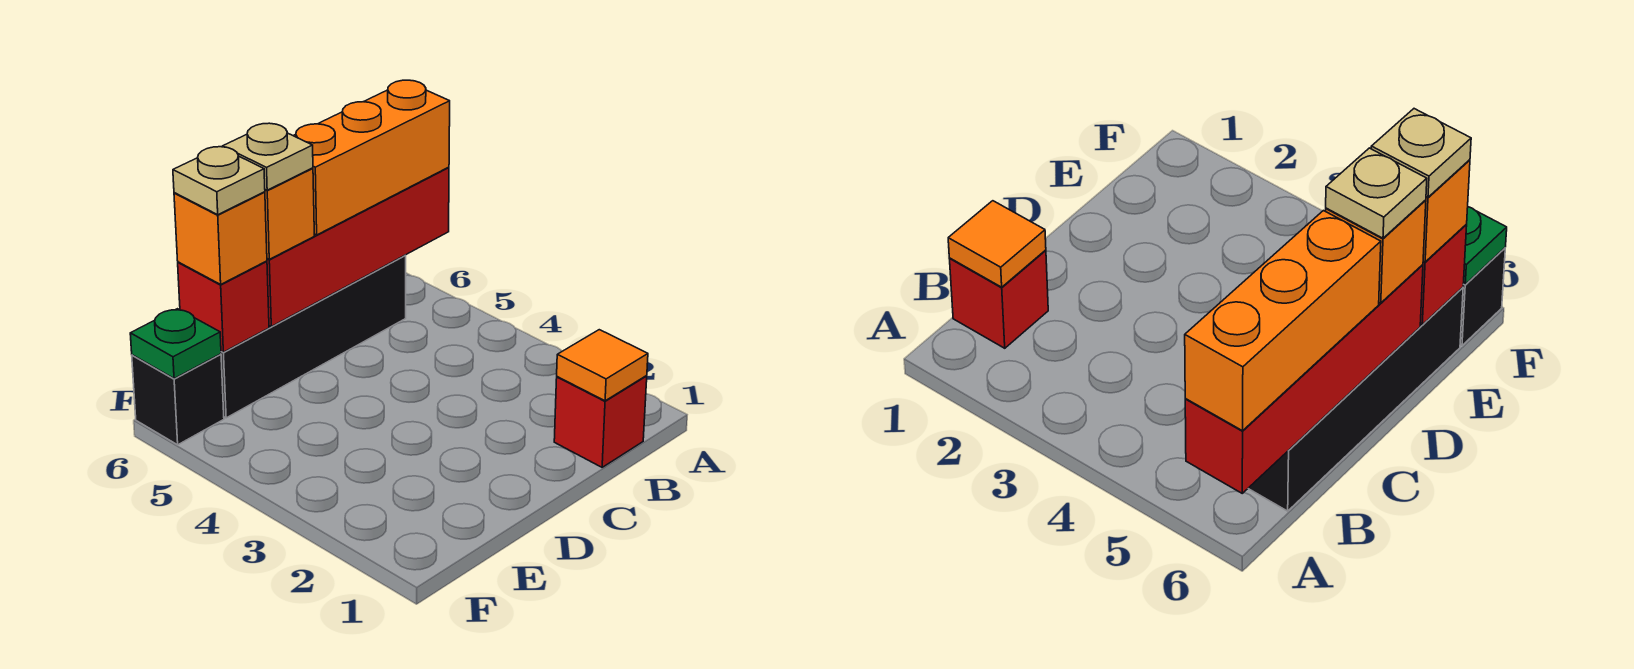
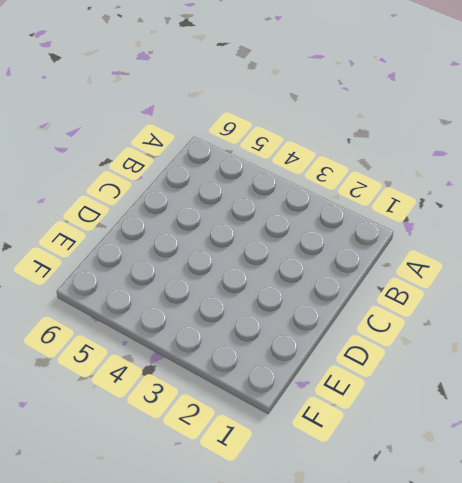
none -> red brick B1 level 1
none -> black brick B6:E6 level 1
none -> black brick F6 level 1

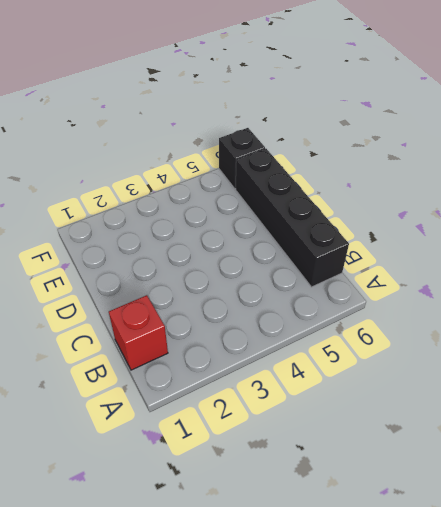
none -> red brick A6:D6 level 2
none -> orange tile B1 level 2
none -> red brick E6 level 2

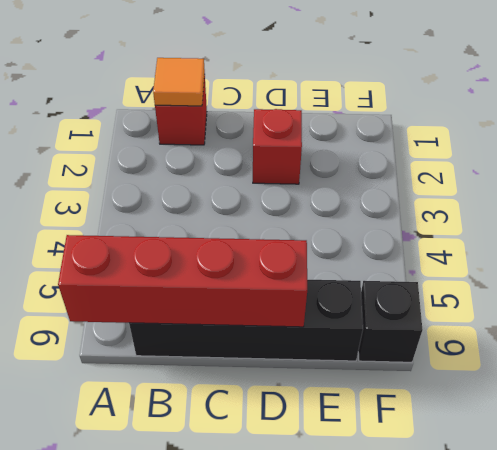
red brick D2 level 1 -> red brick E6 level 2
none -> green plate F6 level 2
none -> orange brick A6:C6 level 3
none -> orange brick D6 level 3

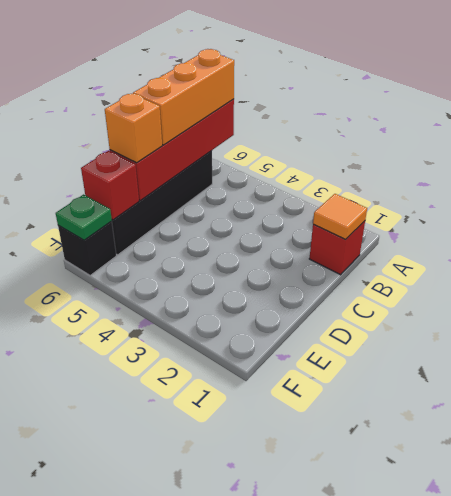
none -> orange brick E6 level 3
none -> tan plate D6 level 4
none -> tan plate E6 level 4

